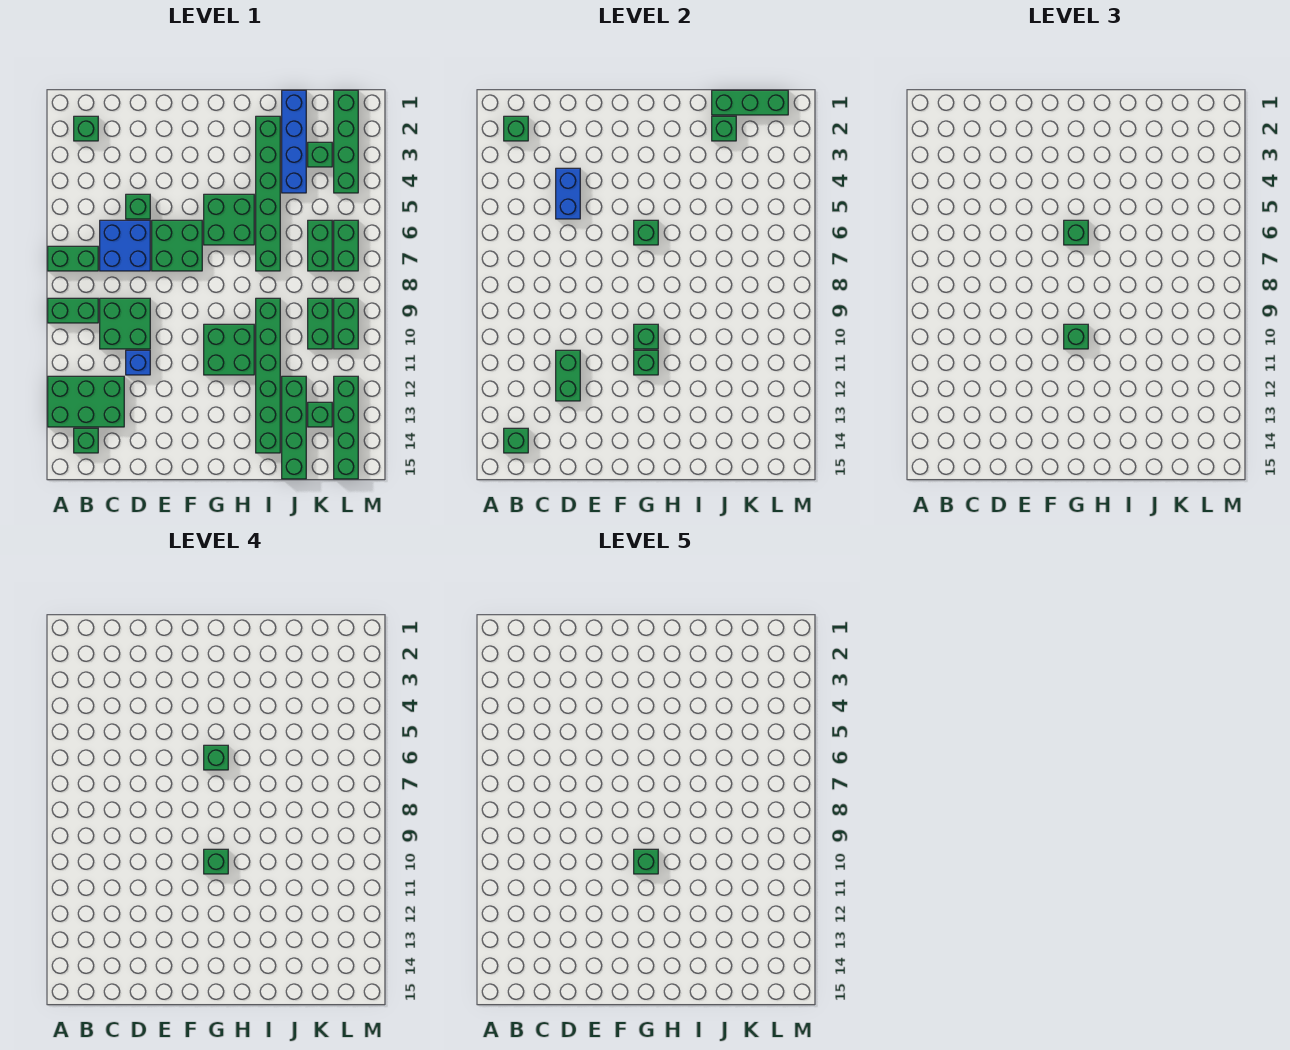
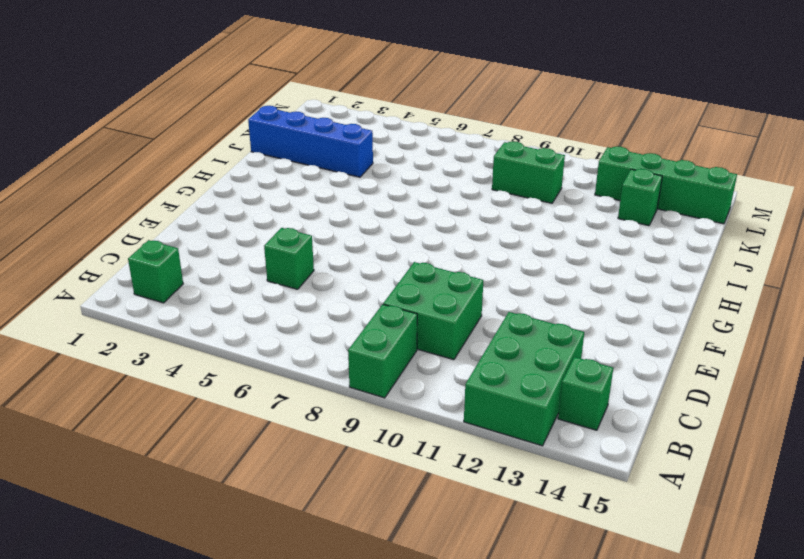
none -> green brick A7:B7 level 1
none -> blue brick C6:D7 level 1
none -> blue brick D11 level 1
none -> green brick E6:F7 level 1

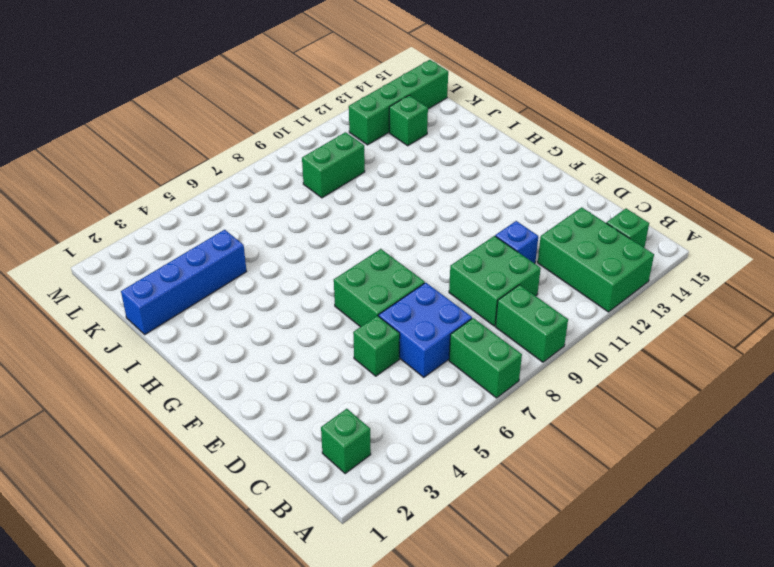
none -> green brick G5:H6 level 1
none -> green brick G10:H11 level 1
none -> green brick I2:I7 level 1
none -> green brick I9:I14 level 1

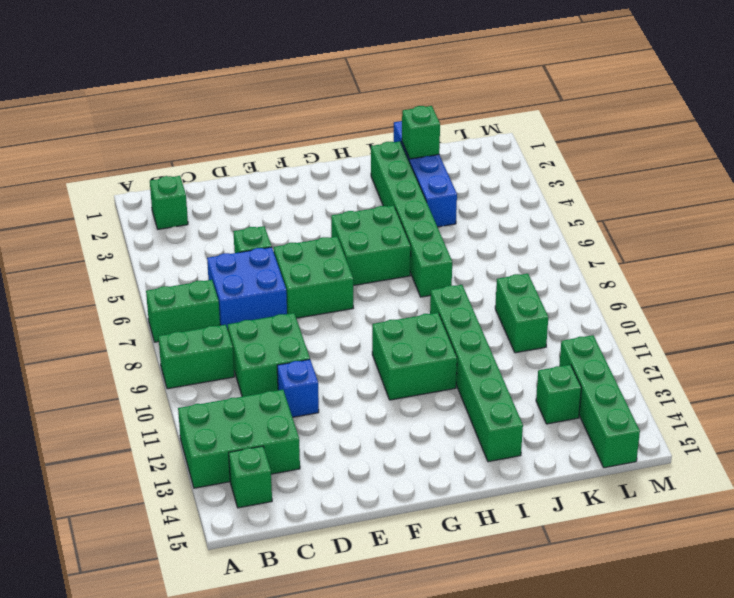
none -> green brick J12:J15 level 1
none -> green brick K3 level 1
none -> green brick K6:K7 level 1
none -> green brick L1:L4 level 1

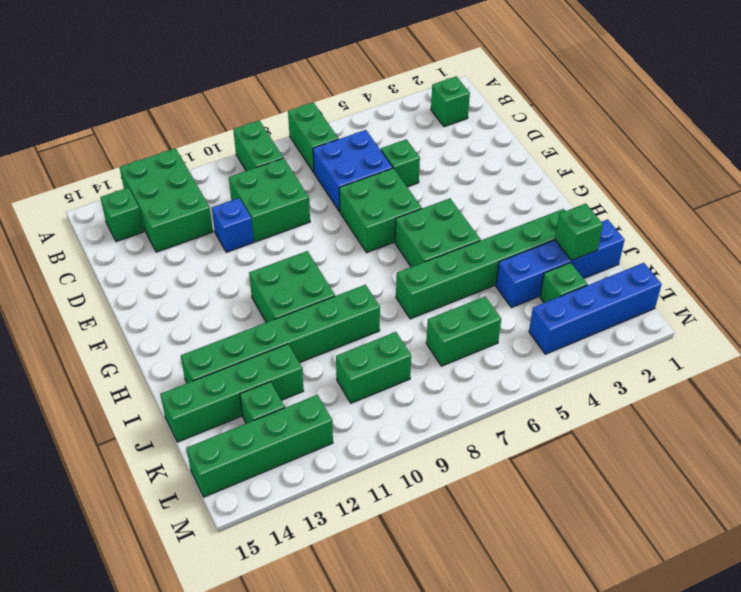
blue brick L1:L4 level 1 -> green brick L1:L4 level 1
none -> green brick L6:L7 level 1
none -> green brick L9:L10 level 1
none -> green brick B2 level 2
none -> green brick B14 level 2

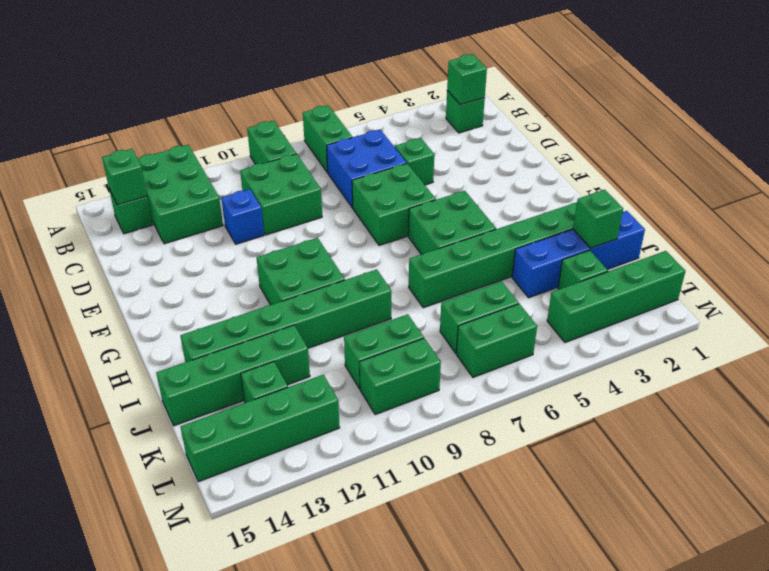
none -> blue brick D4:D5 level 2
none -> green brick D11:D12 level 2
none -> green brick G6 level 2
none -> green brick G10 level 2

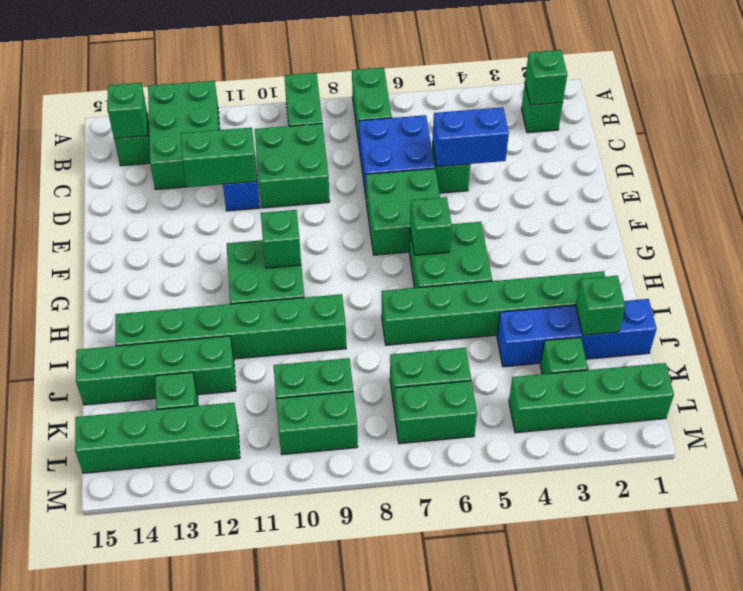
none -> green brick G11 level 2
none -> green brick J1:L1 level 2
none -> green brick G6 level 3
none -> green brick G10 level 3

